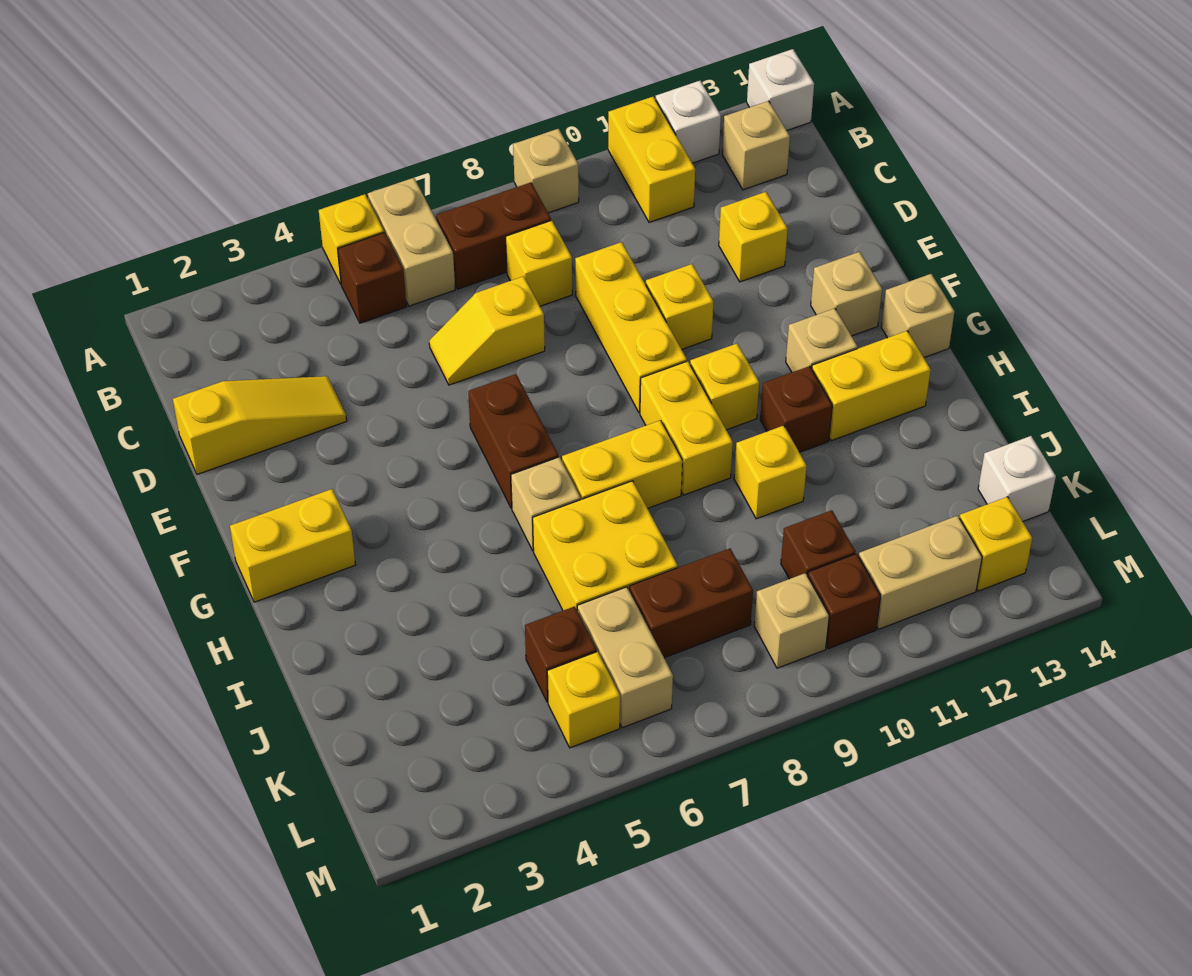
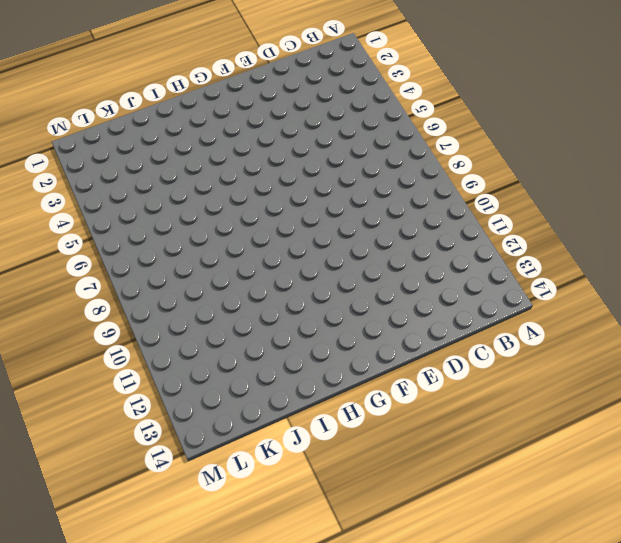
none -> yellow brick A5 level 1
none -> tan brick A6:B6 level 1
none -> tan brick A9 level 1
none -> yellow brick A11:B11 level 1

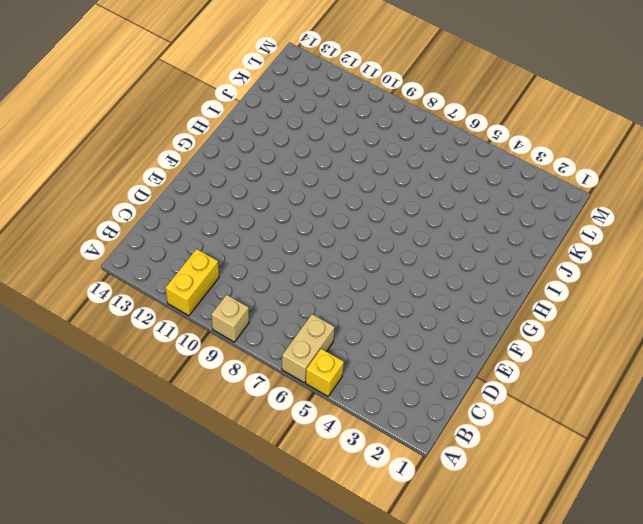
none -> white brick A12 level 1
none -> white brick A14 level 1
none -> brown brick B5 level 1
none -> brown brick B7:B8 level 1

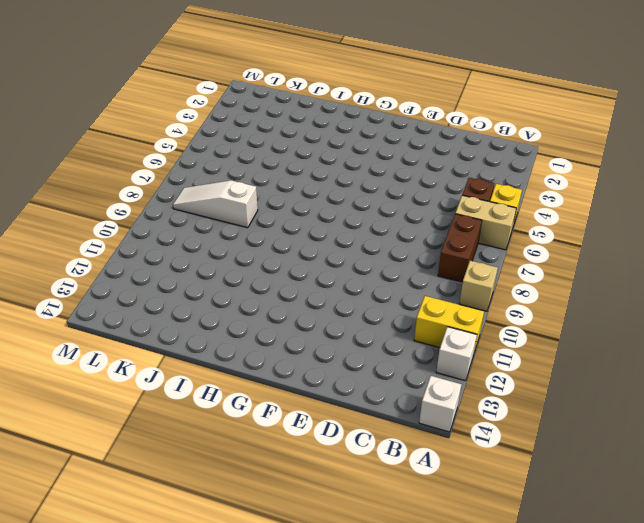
white slope J8:L8 level 1 top J -> brown brick K7:K8 level 1
none -> tan brick B13 level 1
none -> yellow brick C8 level 1
none -> yellow slope D1:D3 level 1 top 1
none -> yellow slope D6:D7 level 1 top 7

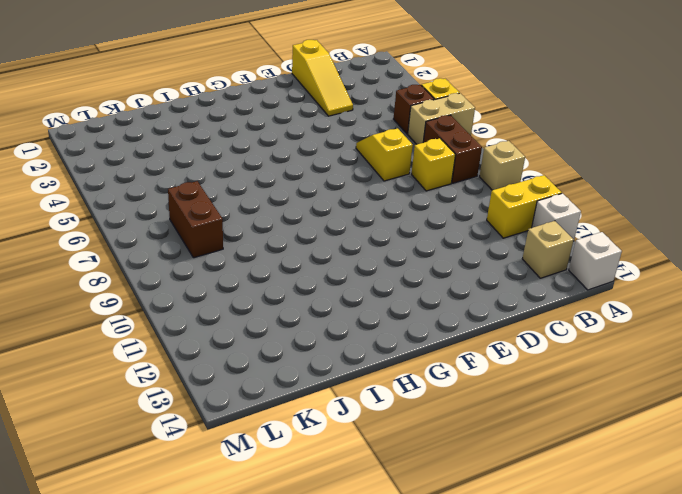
none -> yellow brick D9:F9 level 1
none -> yellow brick D12 level 1
none -> yellow brick E10 level 1
none -> brown brick F6:G6 level 1

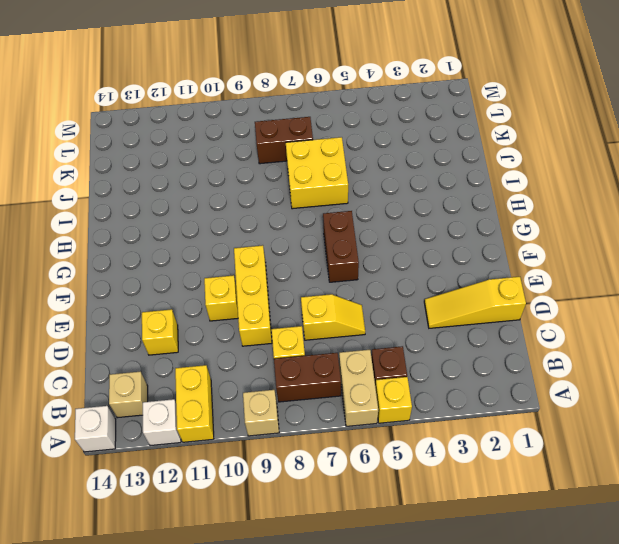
none -> tan brick F13 level 1
none -> yellow brick G1:G2 level 1
none -> yellow brick G9:H9 level 1
none -> yellow brick G10 level 1

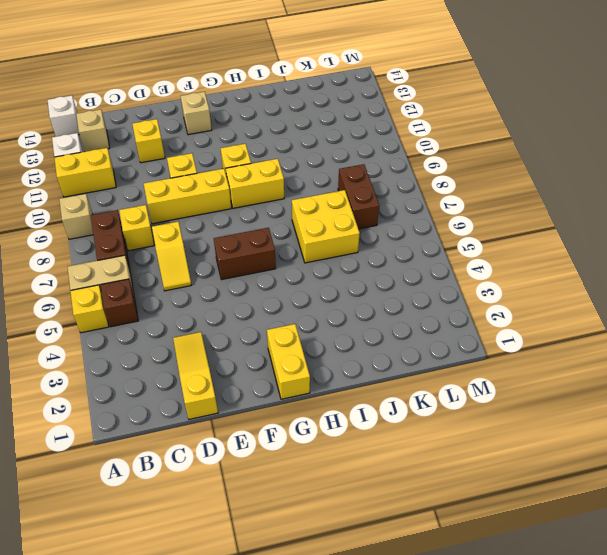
none -> tan brick G12 level 1
none -> tan brick G14 level 1
none -> tan brick H6 level 1
none -> yellow brick H7:H8 level 1

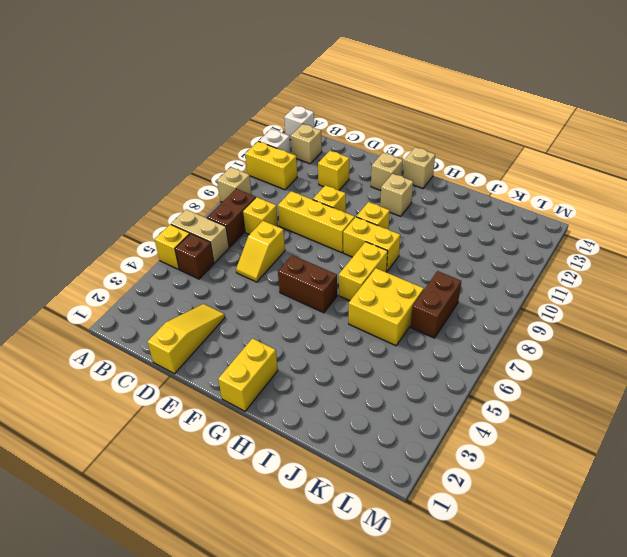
none -> tan brick H6 level 1
none -> brown brick H11 level 1
none -> yellow brick H12:H13 level 1
none -> yellow brick I10 level 1

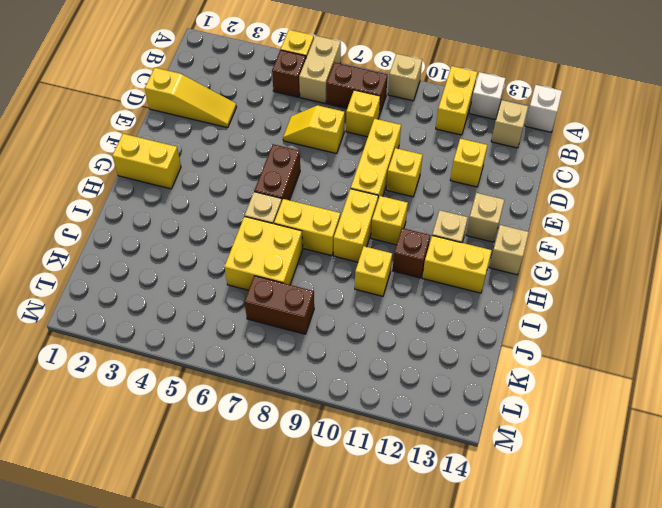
none -> brown brick K5 level 1
none -> tan brick K6:L6 level 1
none -> brown brick K10 level 1
none -> white brick K14 level 1

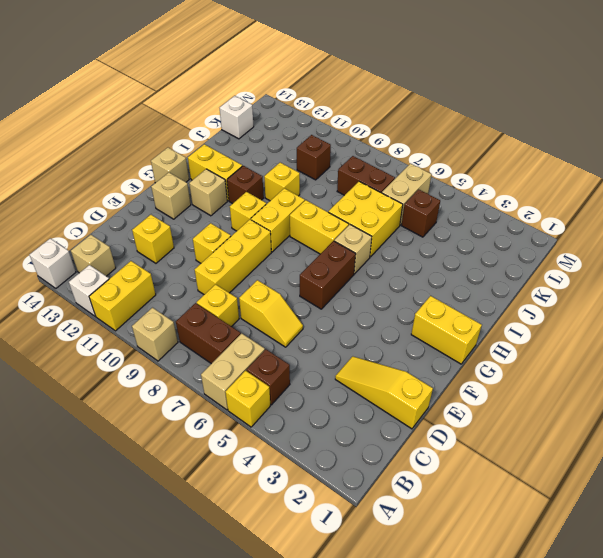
none -> yellow brick L5 level 1
none -> tan brick L9 level 1
none -> brown brick L10 level 1
none -> tan brick L11:L12 level 1

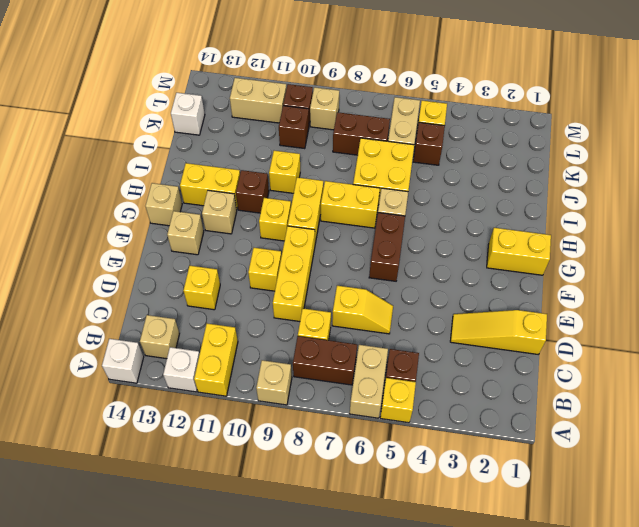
none -> yellow brick L13 level 1

